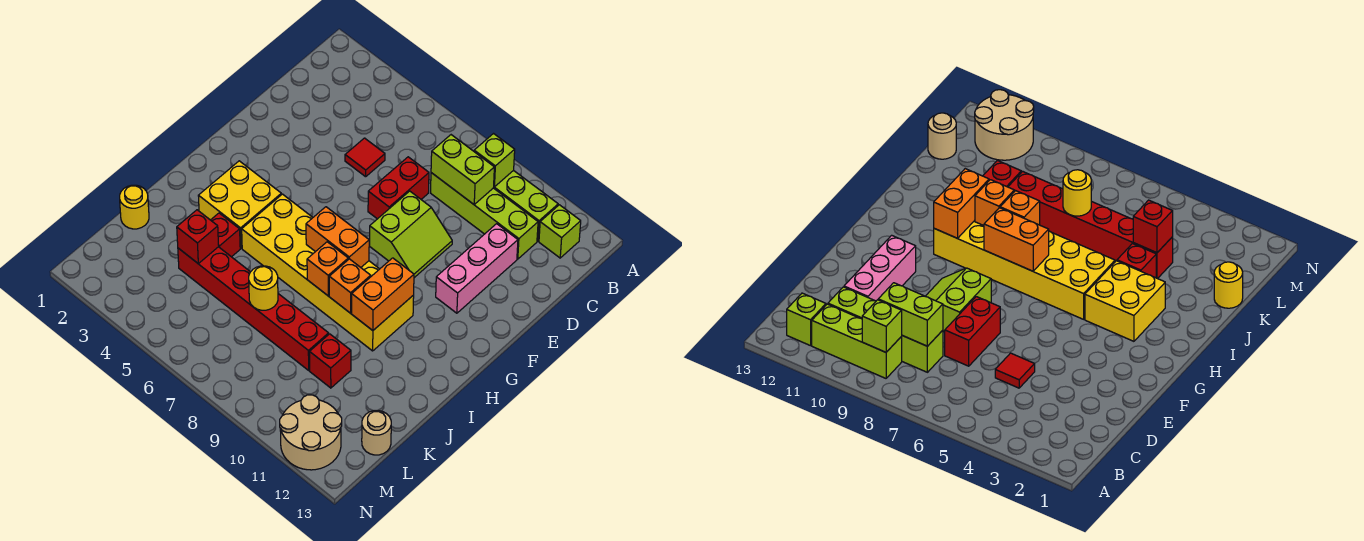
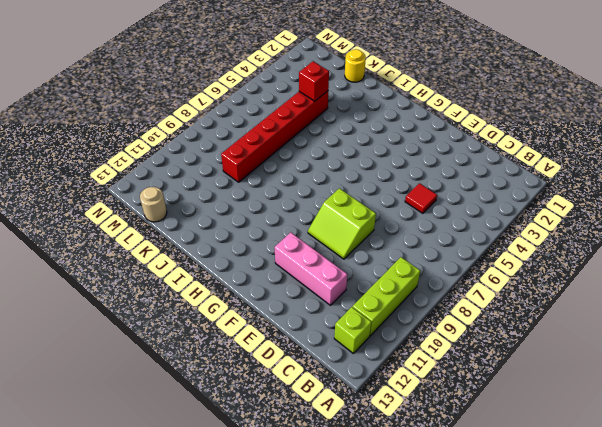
none -> lime brick C8:C11 level 1
none -> red brick D7:E7 level 1
none -> yellow brick H3:I4 level 1

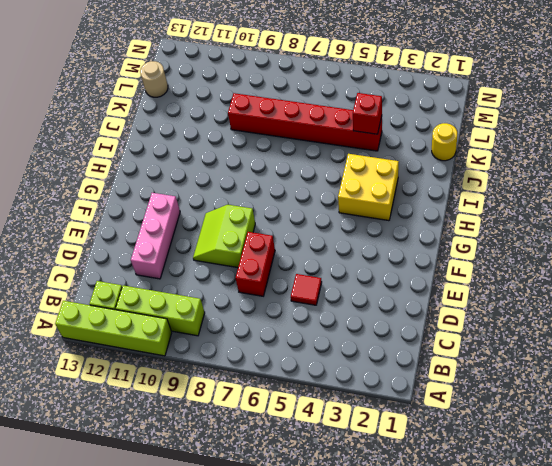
lime brick A10:A13 level 1 -> lime brick C8:C11 level 1
none -> yellow brick H5:I10 level 1
none -> red brick J4 level 1
none -> red brick K10 level 1

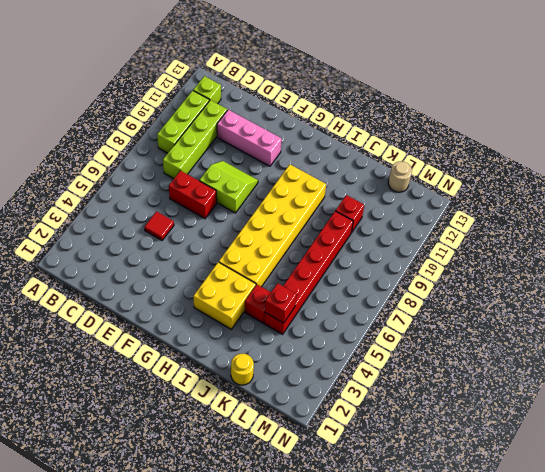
none -> tan round brick M11:N12 level 1
none -> lime brick B9 level 2
none -> lime brick C8:C9 level 2

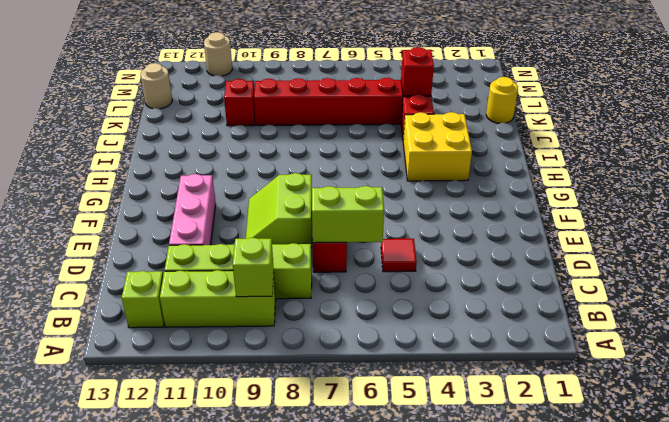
lime brick D6:D7 level 2 -> lime brick C8:C9 level 2
tan round brick N11 level 1 -> tan round brick M11:N12 level 1
none -> yellow brick H5:I10 level 1
none -> orange brick H7:H8 level 2
none -> orange brick H10:I10 level 2

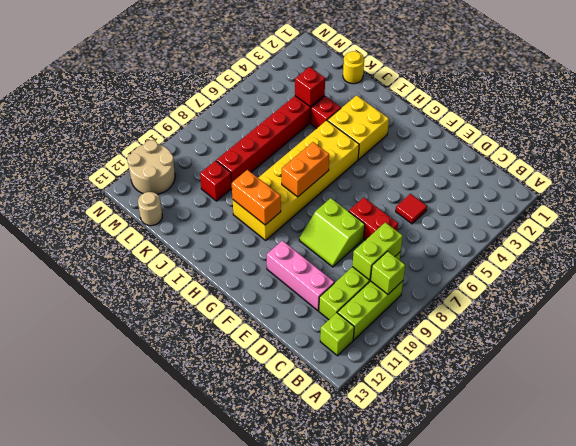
none -> orange brick I8 level 2
none -> orange brick I9 level 2
none -> yellow round brick K7 level 2

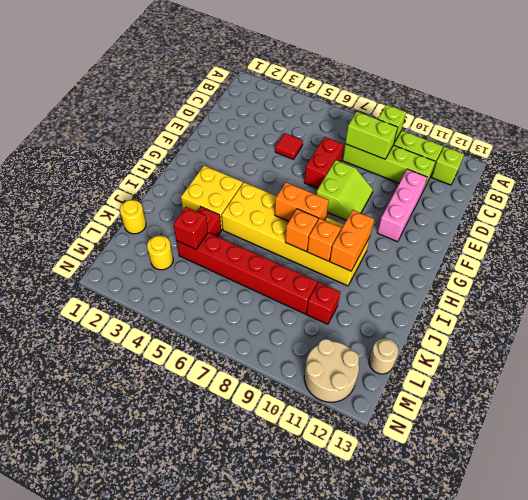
yellow round brick L3 level 1 -> yellow round brick K7 level 2

